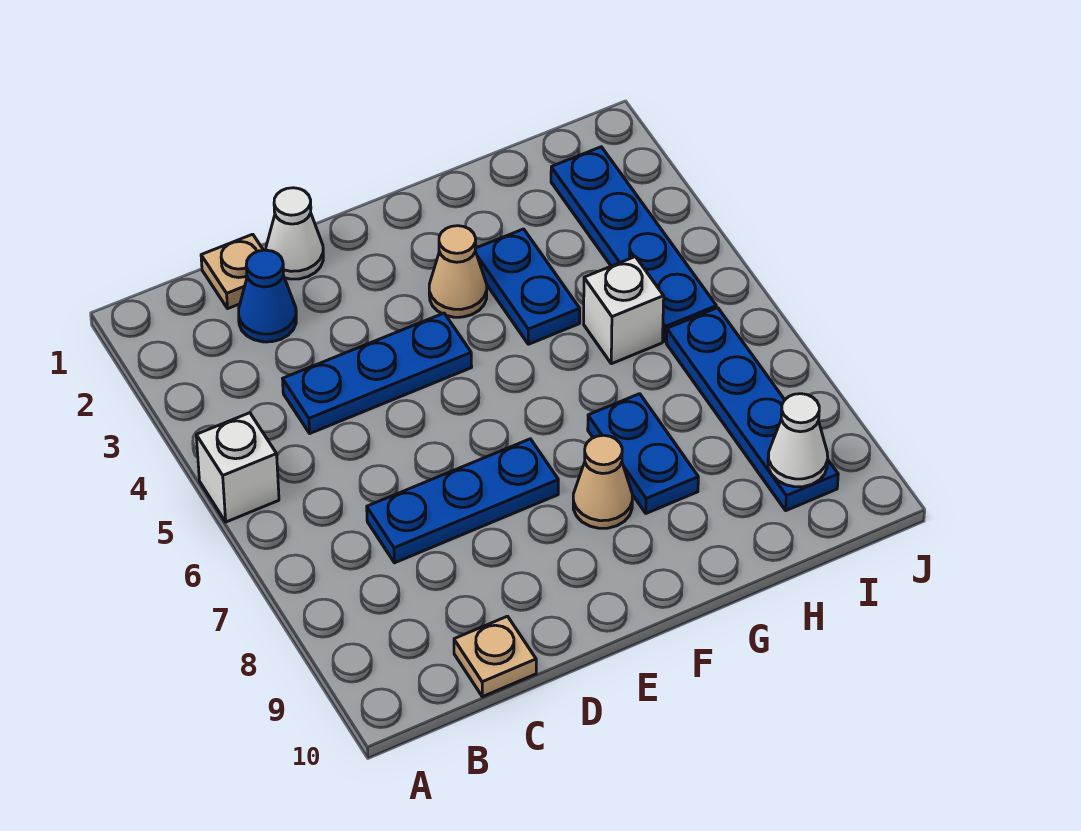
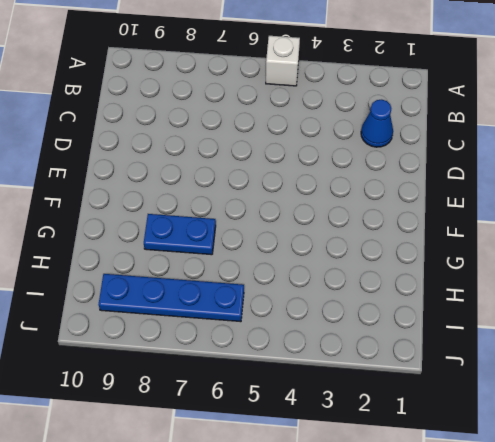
none -> tan plate C1 level 1
none -> blue plate C4:E4 level 1
none -> blue plate C7:E7 level 1

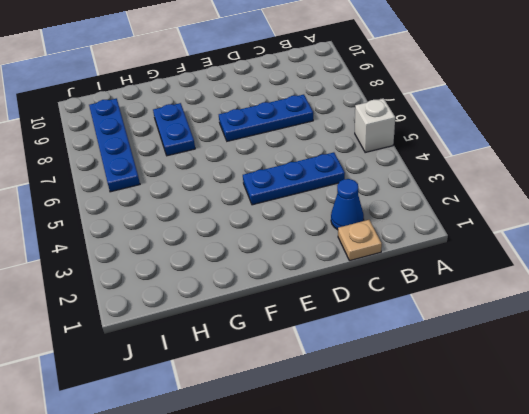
none -> tan plate C10 level 1
none -> white cone D1 level 1
none -> tan cone F3 level 1

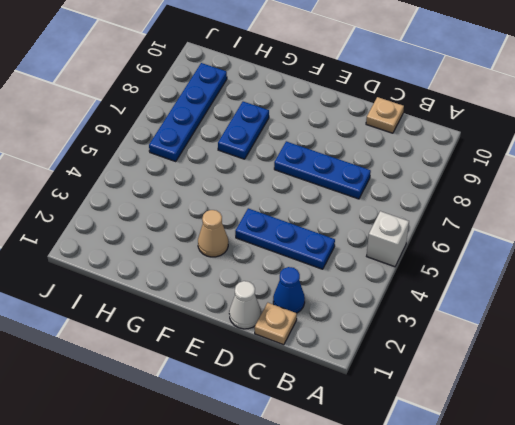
none -> tan cone F8 level 1
none -> blue plate G3:G4 level 1
none -> white brick H5 level 1

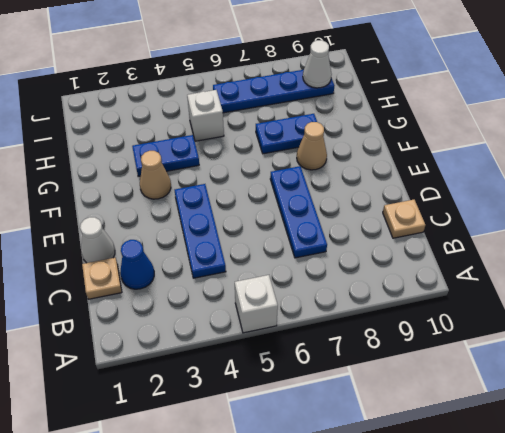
none -> blue plate I2:I5 level 1

